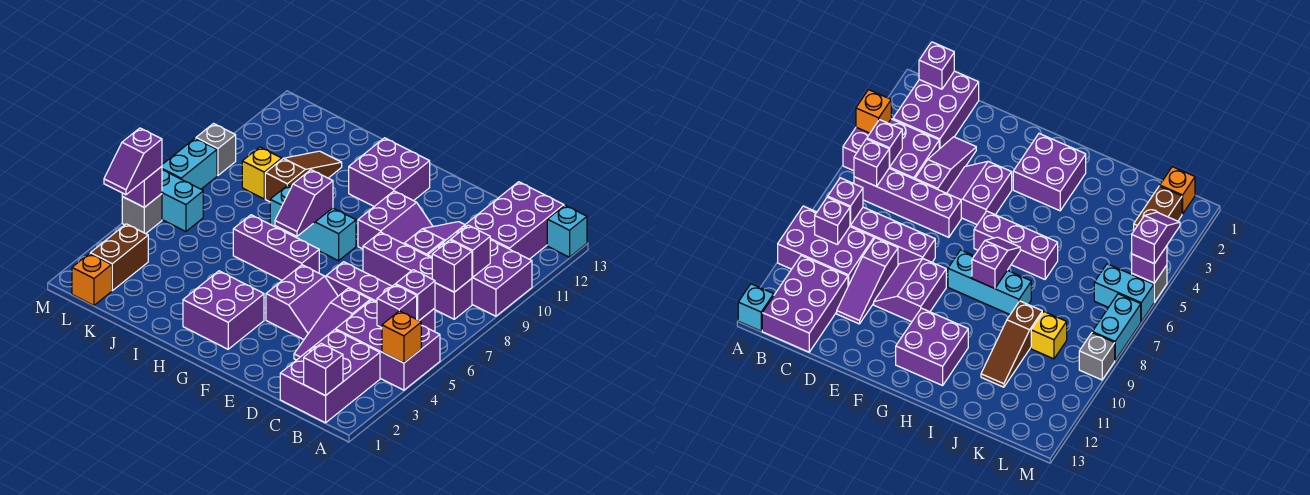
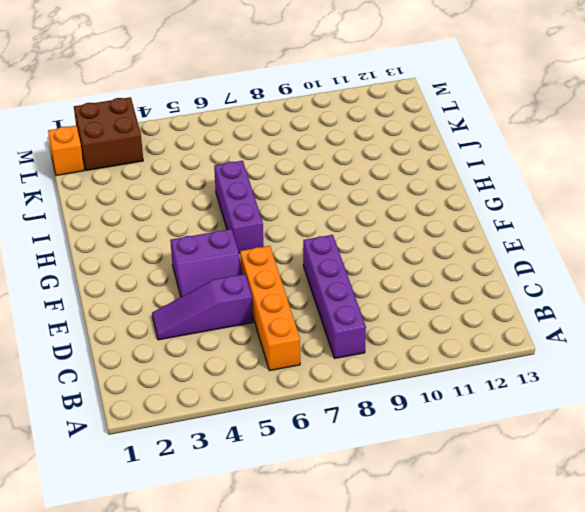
orange brick B6:E6 level 1 -> purple brick B6:E6 level 1
brown brick L2:M3 level 1 -> brown brick L2:L3 level 1
none -> purple brick A4:C5 level 1
none -> purple brick A9:C10 level 1
none -> cyan brick A13 level 1
none -> purple brick B1:C3 level 1

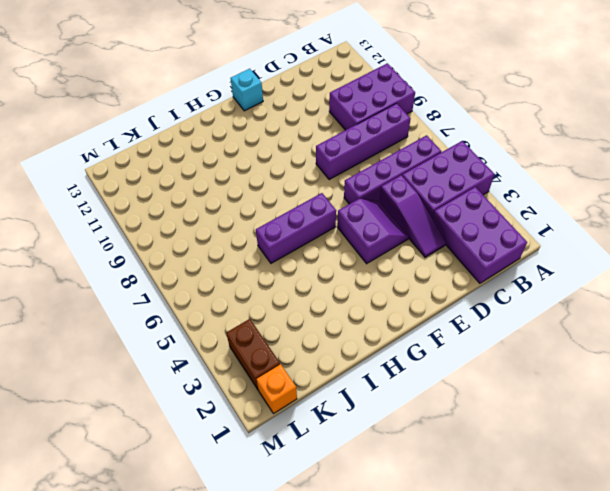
cyan brick F13 level 1 -> cyan brick A13 level 1
none -> purple brick B11:C13 level 1
none -> purple slope D9:D11 level 1 top 9
none -> purple slope E9:F10 level 1 top F
none -> purple brick G2:H3 level 1

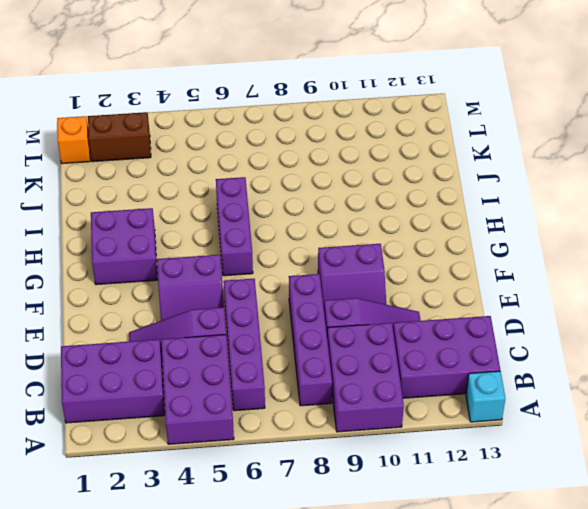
none -> cyan brick G8:I8 level 1
none -> purple brick G11:H12 level 1
none -> brown slope J9:J11 level 1 top 9
none -> yellow brick K9 level 1

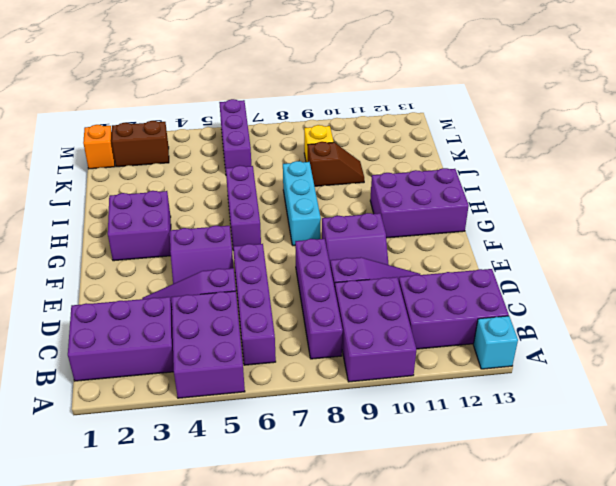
purple brick G11:H13 level 1 -> purple brick G11:H12 level 1
brown slope J9:J10 level 1 top 9 -> brown slope J9:J11 level 1 top 9
purple brick K6:M6 level 1 -> cyan brick L6:M6 level 1
none -> grey brick M5 level 1
none -> cyan brick M7:M8 level 1
none -> grey brick M9 level 1
none -> orange brick A4 level 2

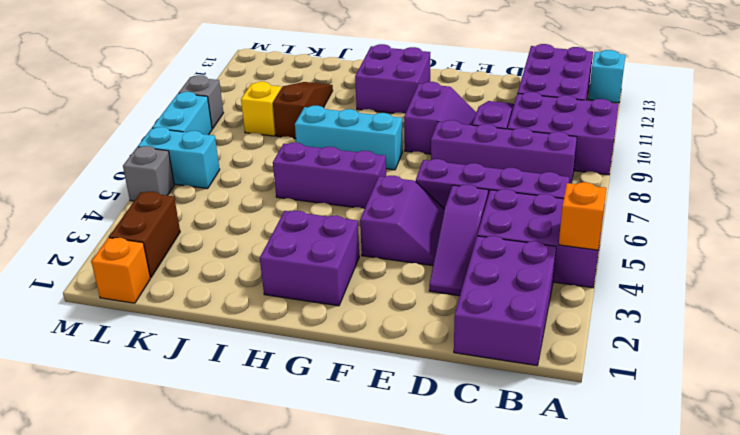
none -> purple brick B1 level 2
none -> purple brick B5 level 2
none -> purple brick B6 level 2
none -> purple brick B8 level 2

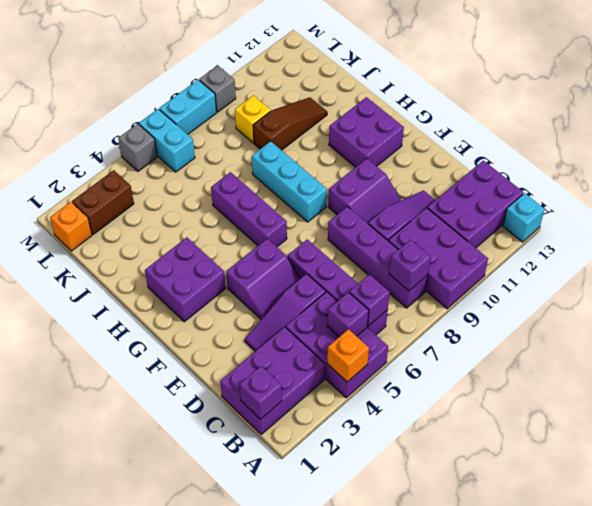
none -> purple brick B9 level 2
none -> purple slope H7:H8 level 2 top 8
none -> purple brick M5 level 2
none -> purple slope M4:M5 level 3 top 5

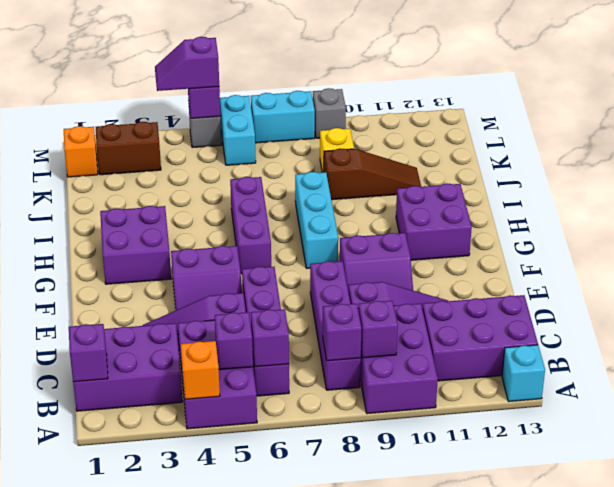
none -> purple slope H7:H8 level 2 top 8

